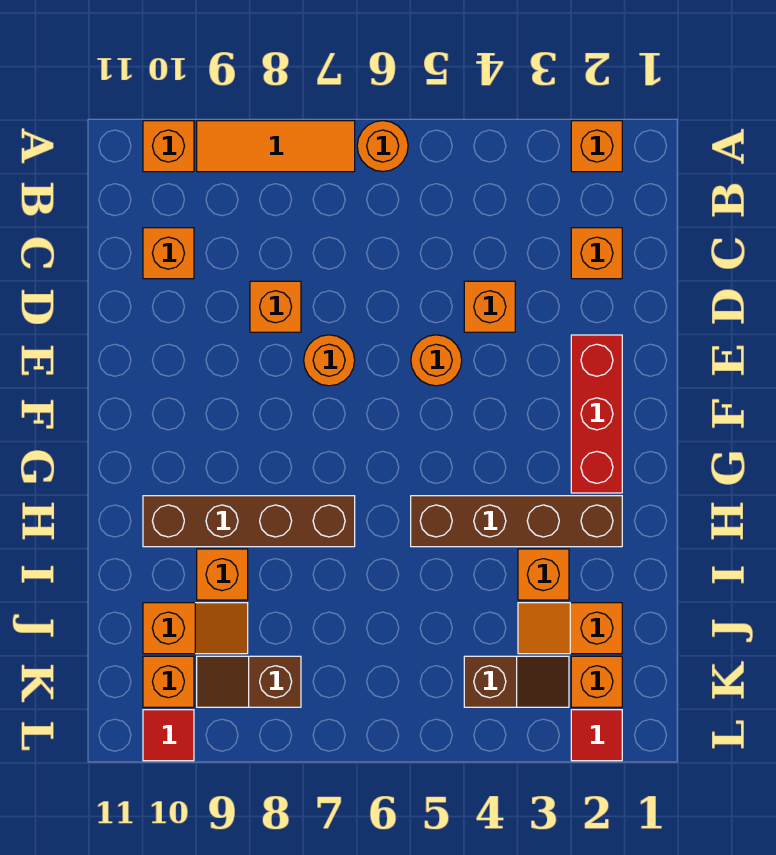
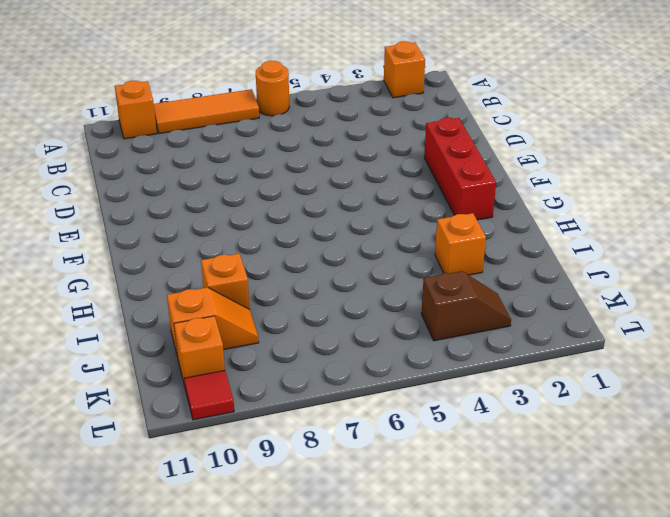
none -> orange brick C2 level 1
none -> orange brick C10 level 1
none -> orange brick D4 level 1

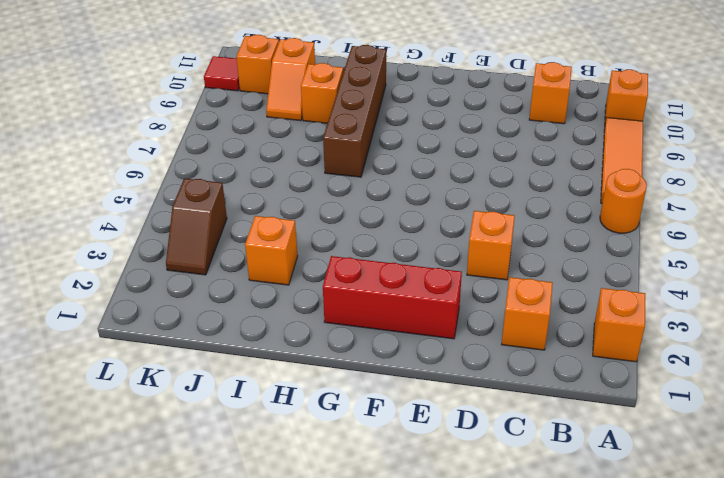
none -> orange brick D8 level 1
none -> orange round brick E5 level 1
none -> orange round brick E7 level 1

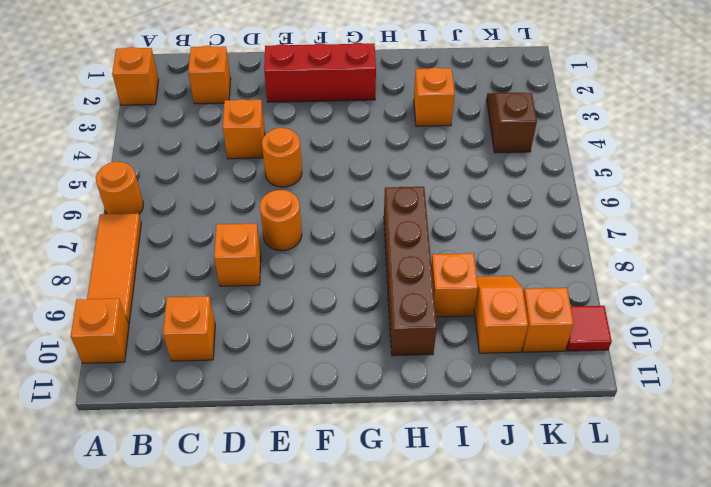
none -> brown brick H2:H5 level 1
none -> orange slope J2:J3 level 1 top 2
none -> orange brick K2 level 1

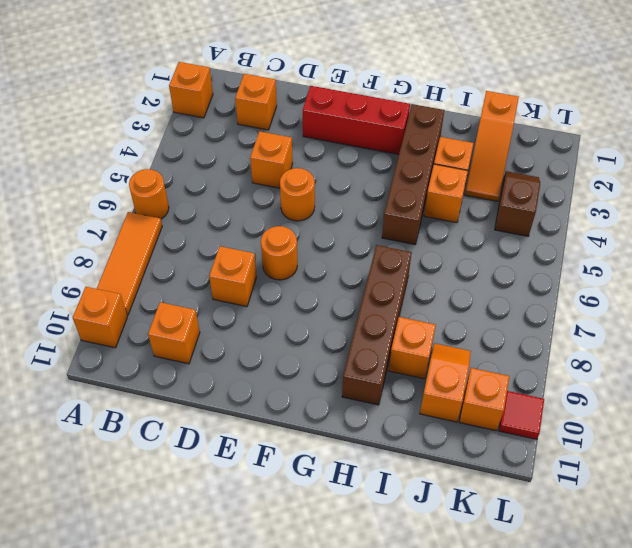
orange brick I4 level 1 -> orange brick K2 level 1
orange slope J1:J3 level 1 top 1 -> orange slope J2:J3 level 1 top 2
none -> brown slope K8:K9 level 1 top 8
none -> red tile L2 level 1

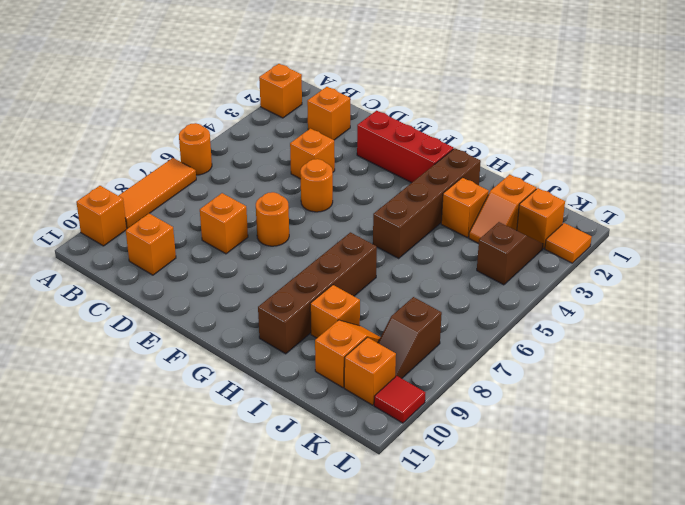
orange tile L2 level 1 -> red tile L2 level 1

